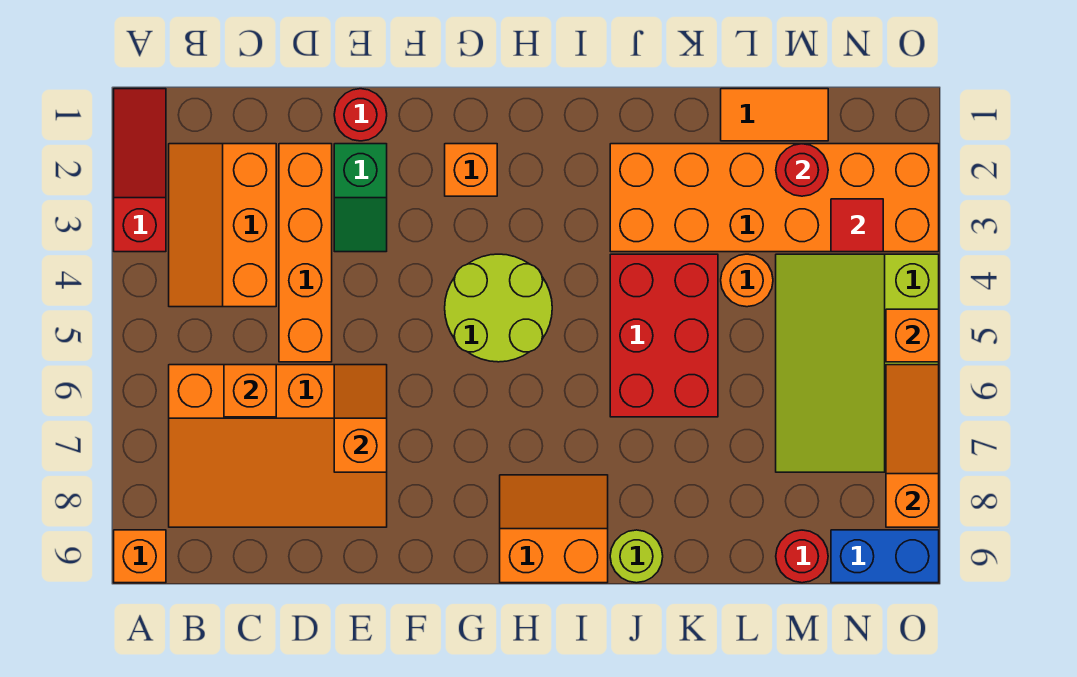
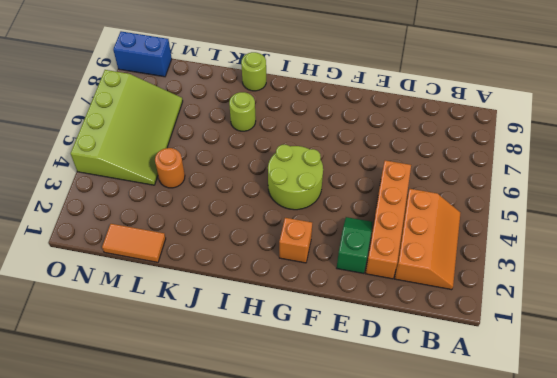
lime round brick J7 level 1 -> none
none -> red slope A1:A3 level 1 top 3
none -> orange brick A9 level 1
none -> orange slope B6:E8 level 1 top 6

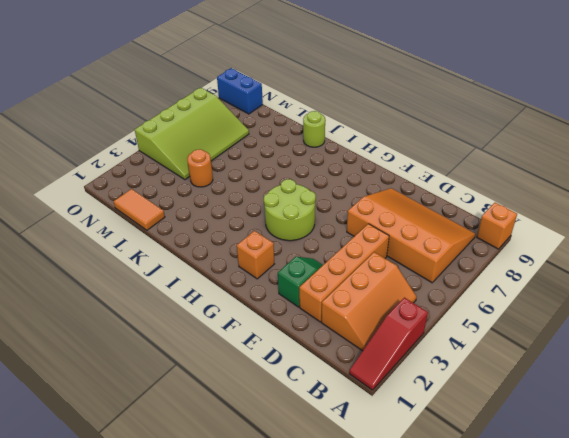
none -> red round brick E1 level 1
none -> orange slope H8:I9 level 1 top 9
none -> orange brick J2:O3 level 1

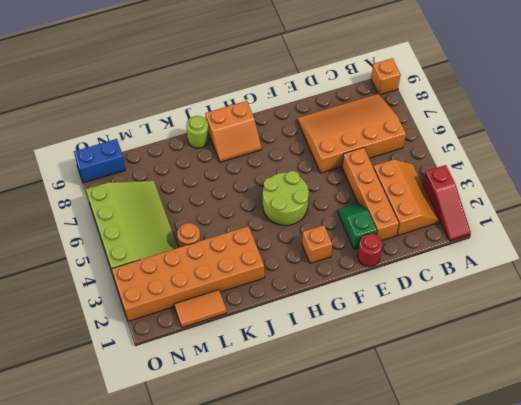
none -> red brick J4:K6 level 1
none -> red round brick M9 level 1
none -> orange brick C6 level 2

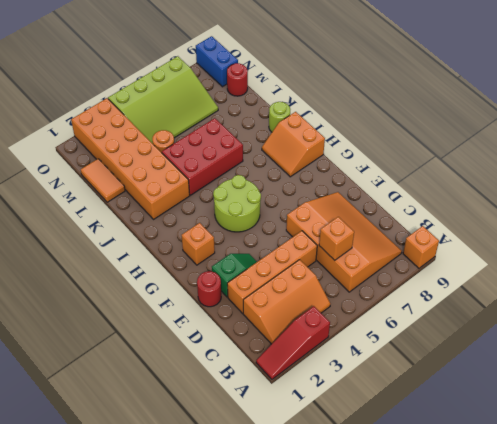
none -> orange slope E6:E7 level 2 top 7
none -> red round brick M2 level 2
none -> red tile N3 level 2

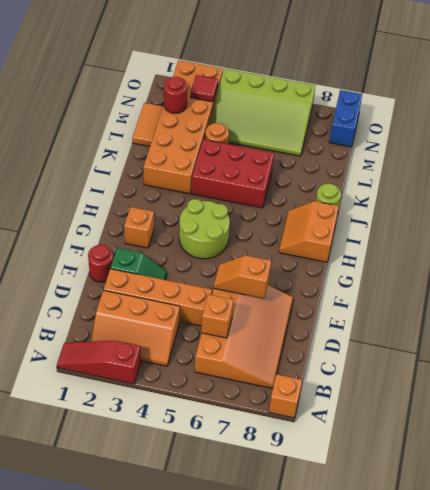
none -> red round brick M9 level 1
none -> orange brick O5 level 2
none -> orange slope O6:O8 level 2 top 8

